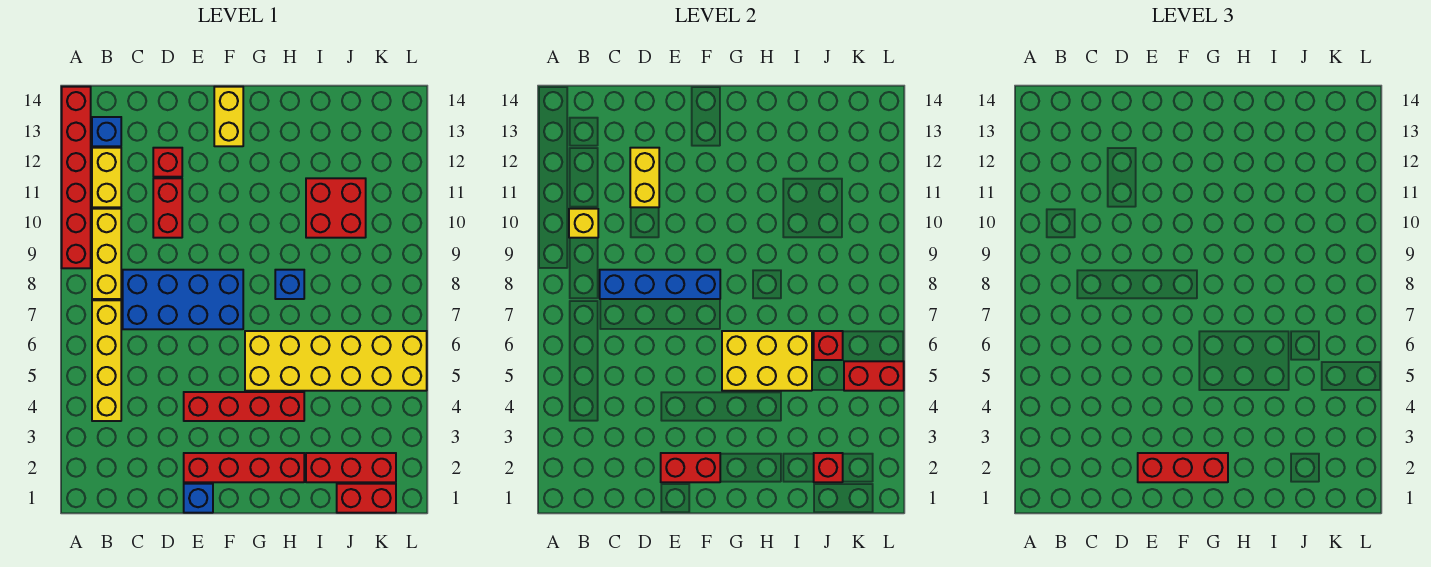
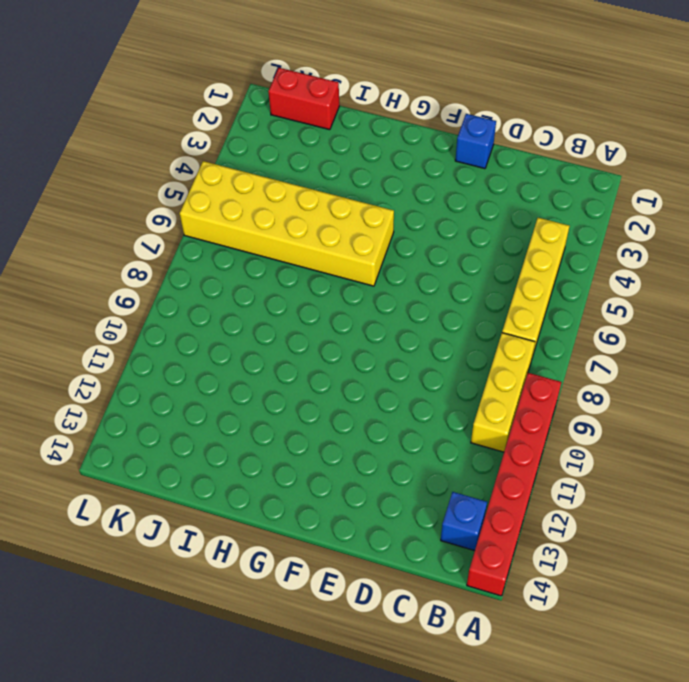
none -> yellow brick B11:B12 level 1
none -> blue brick C7:F8 level 1
none -> red brick D10:D11 level 1

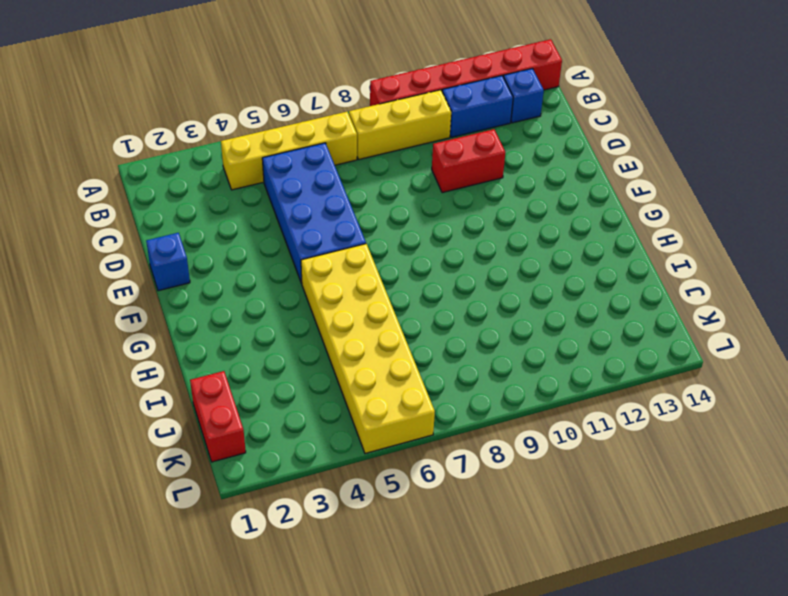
blue brick B11:B12 level 1 -> yellow brick B11:B12 level 1
blue brick C5:F6 level 1 -> blue brick C7:F8 level 1
none -> red brick D12 level 1
none -> red brick E2:H2 level 1
none -> red brick E4:H4 level 1

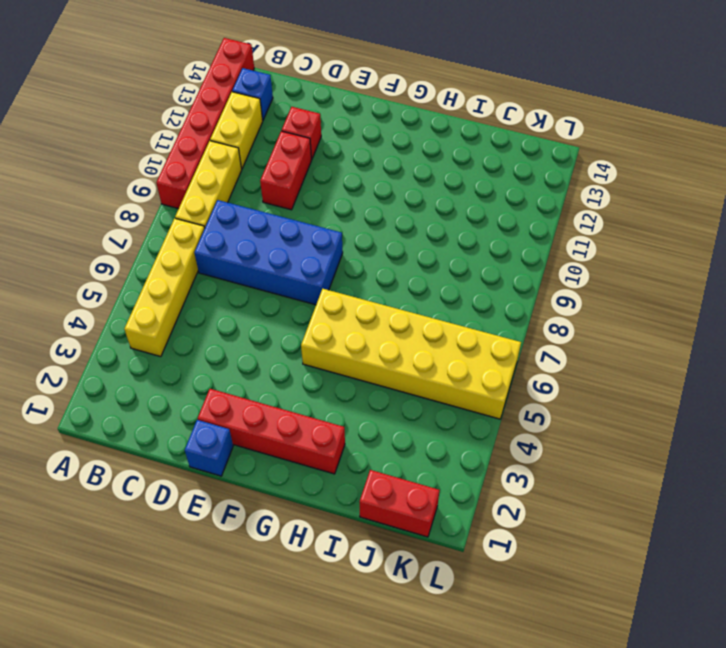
none -> red brick E4:H4 level 1
none -> yellow brick F13:F14 level 1
none -> blue brick H8 level 1

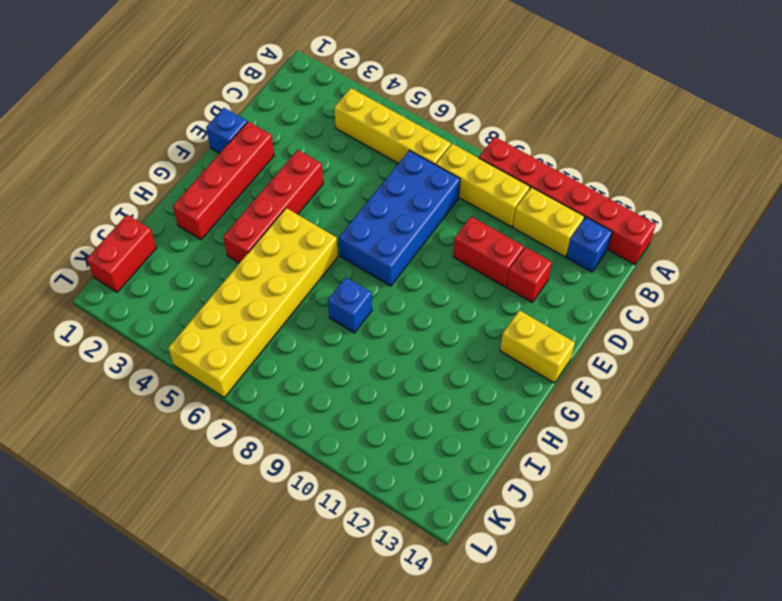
none -> red brick I2:K2 level 1
none -> red brick I10:J11 level 1
none -> yellow brick B10 level 2

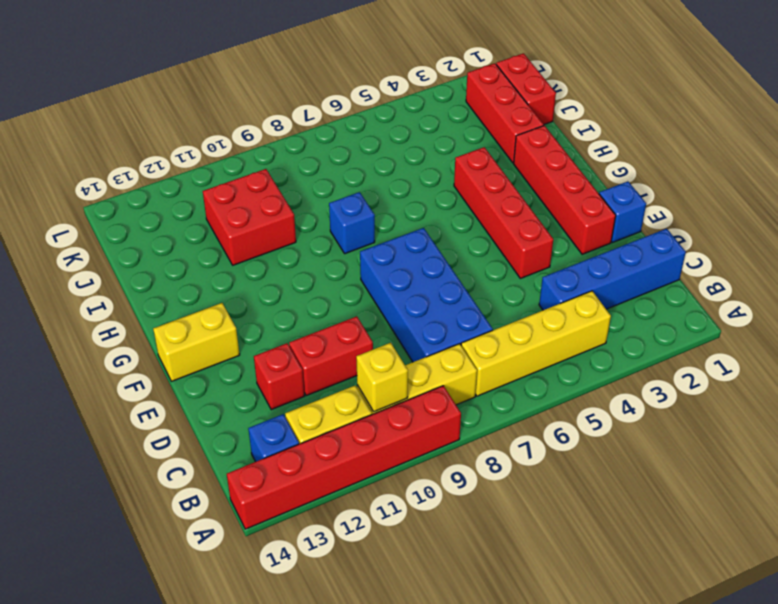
blue brick C1:C4 level 1 -> blue brick C8:F8 level 2
none -> yellow brick G5:L6 level 1
none -> yellow brick D11:D12 level 2
none -> red brick E2:F2 level 2

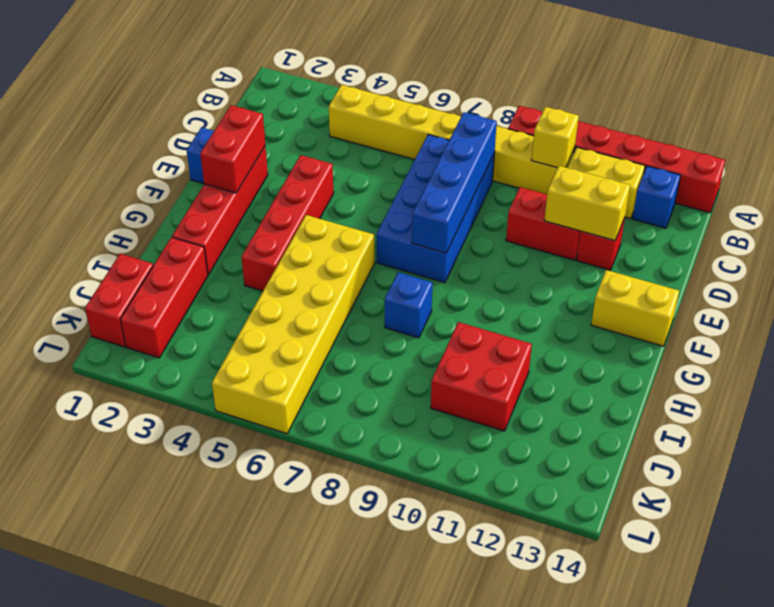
none -> yellow brick G5:I6 level 2
none -> red brick J2 level 2
none -> red brick J6 level 2

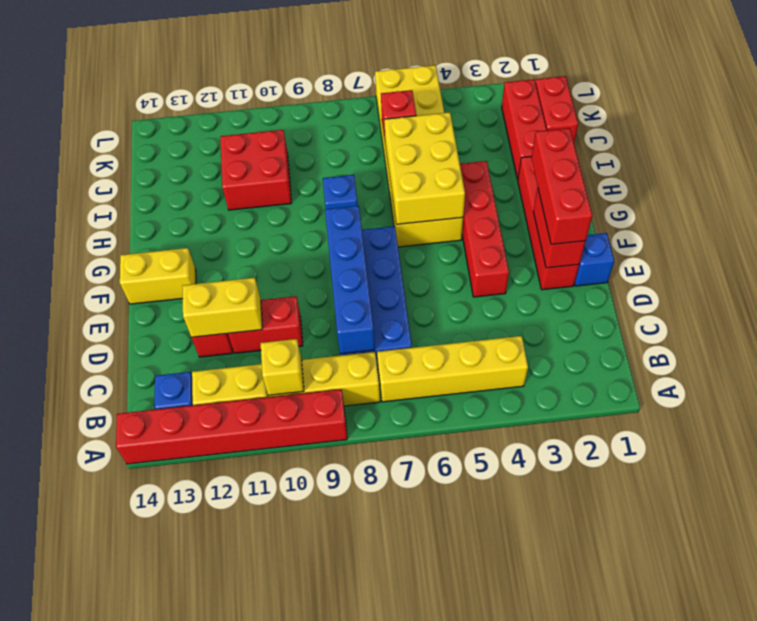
none -> red brick J2 level 2
none -> red brick K5:L5 level 2

